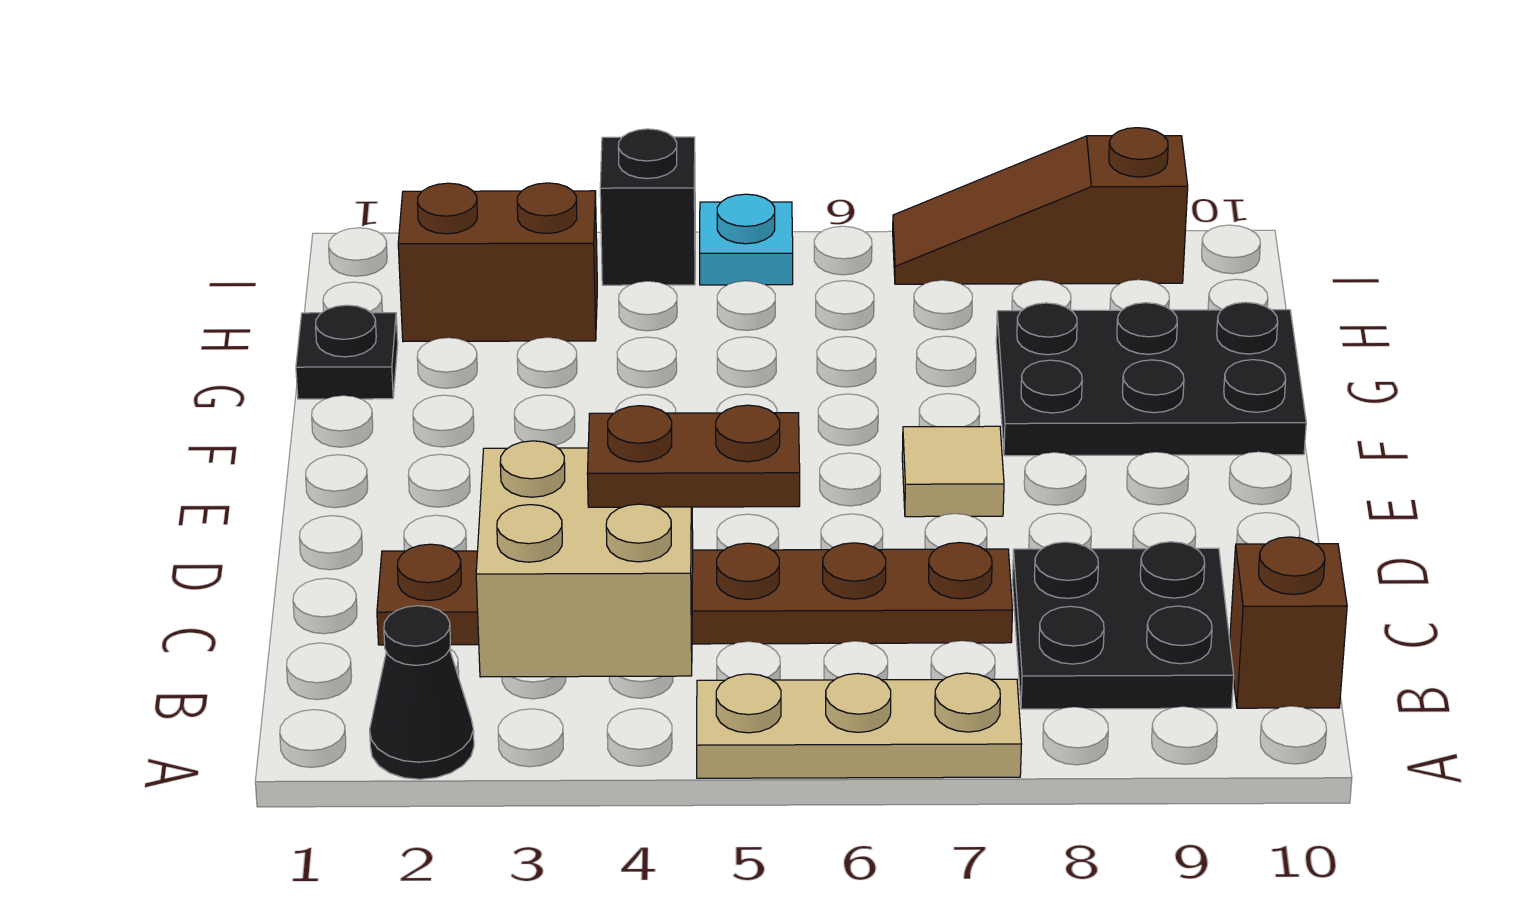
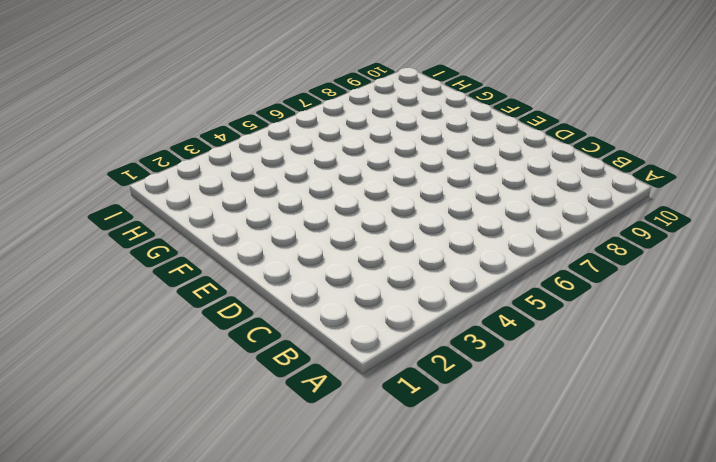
none -> black cone A2 level 1
none -> tan plate A5:A7 level 1
none -> black plate B8:C9 level 1

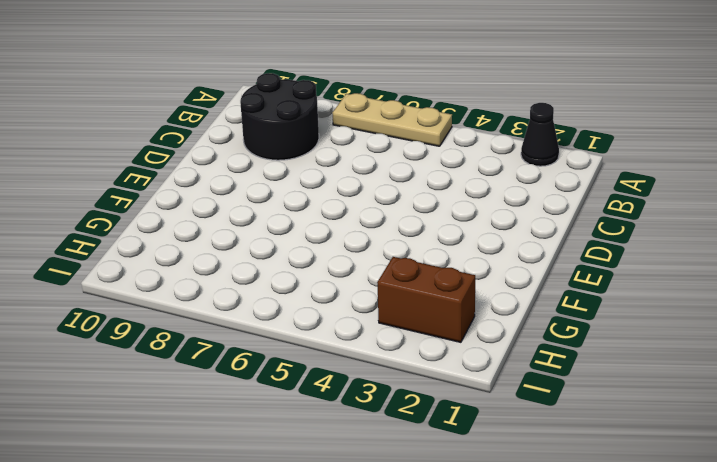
black round brick B8:C9 level 1 -> black plate B8:C9 level 1
none -> brown brick B10 level 1
none -> brown plate C2:C7 level 1
none -> tan tile E7 level 1

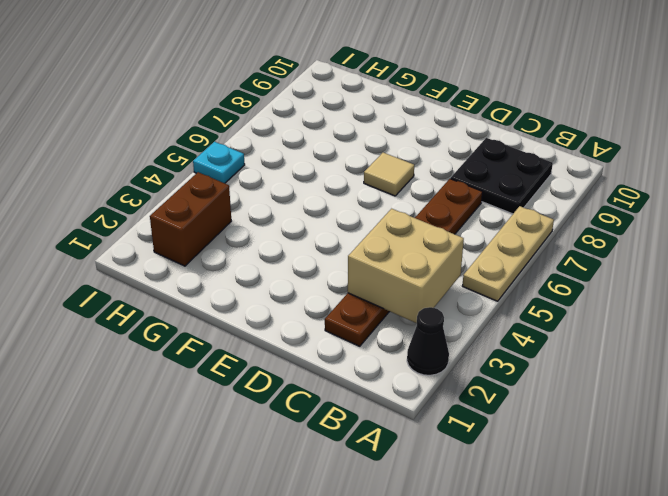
none -> brown brick B10 level 1
none -> black plate F8:G10 level 1
none -> black plate G1 level 1

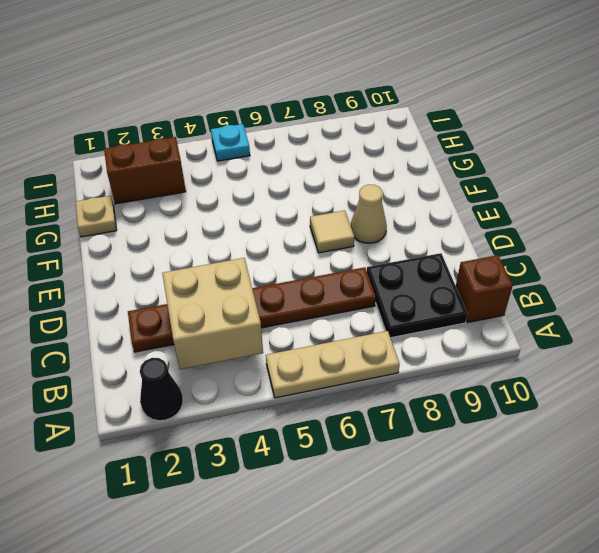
tan cone E8 level 1 -> none
tan plate G1 level 1 -> black plate G1 level 1
none -> black plate F8:G10 level 1
none -> black brick I4 level 1
none -> brown slope I7:I9 level 1 top 9

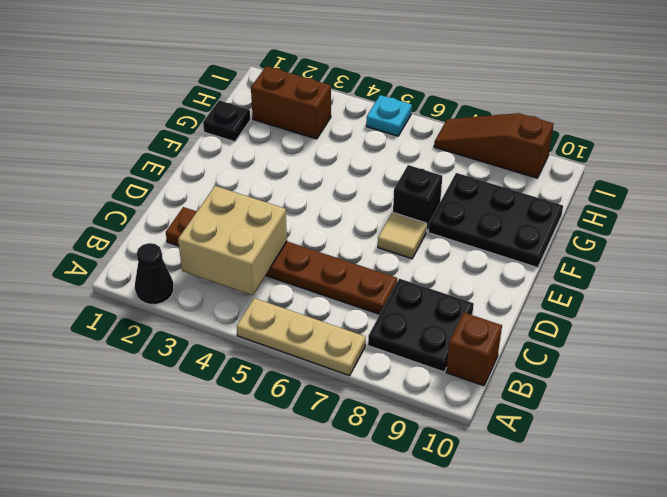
black brick F7 level 1 -> black brick I4 level 1
none -> brown plate C4:C5 level 3

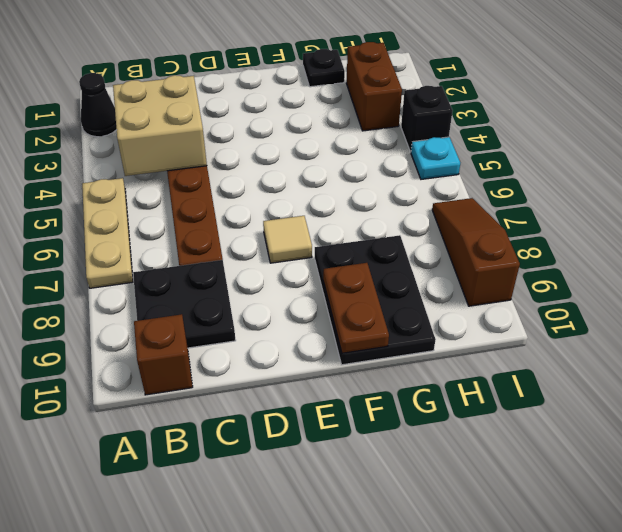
brown plate F9:F10 level 2 -> brown plate C4:C5 level 3

